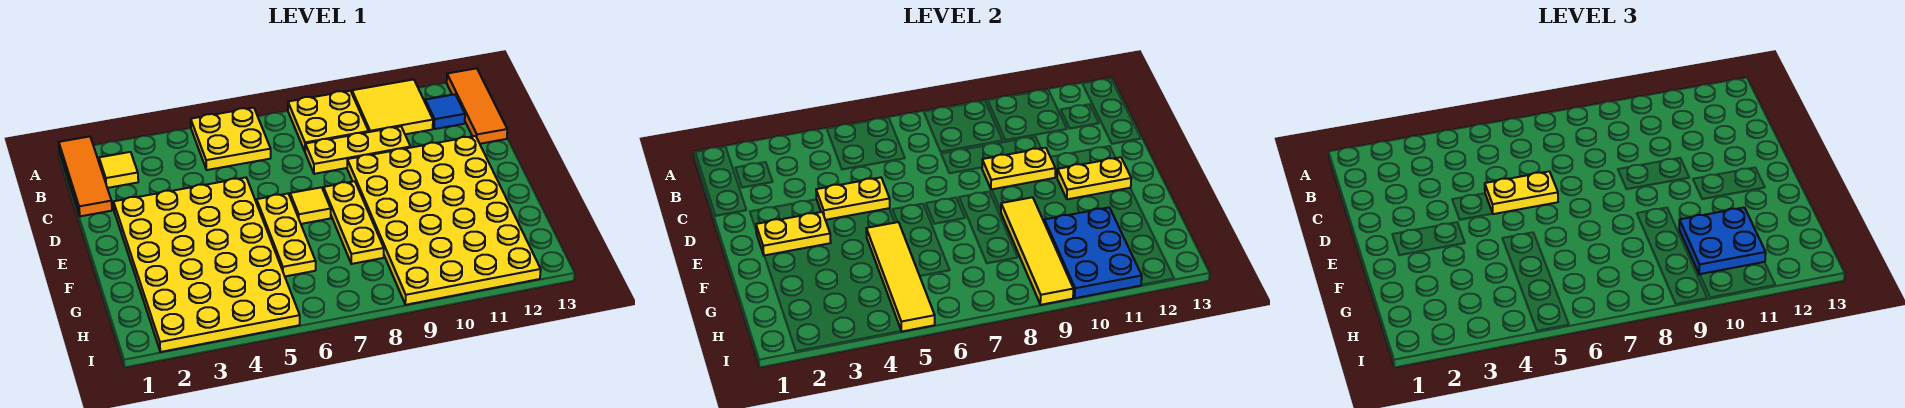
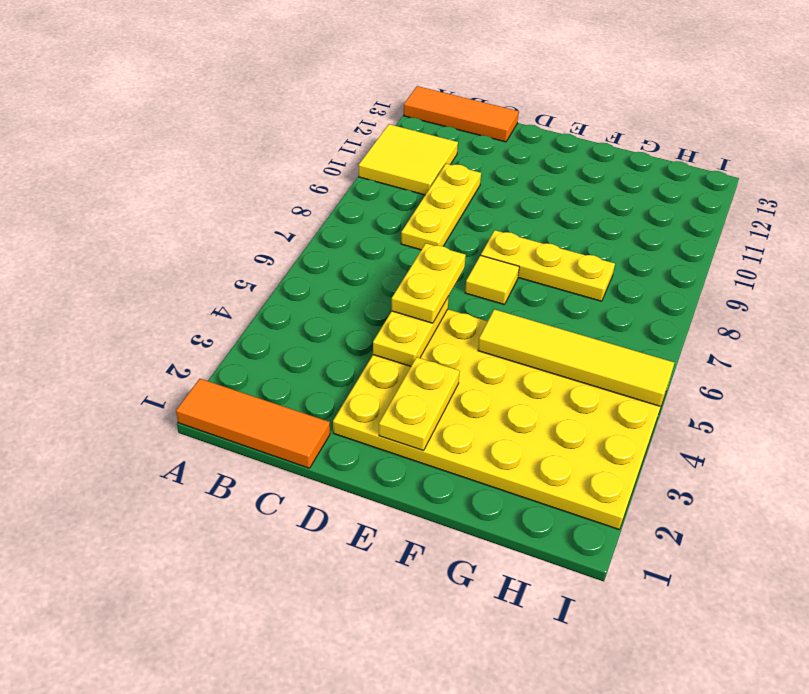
none -> yellow plate A5:B6 level 1
none -> yellow plate A8:B9 level 1
none -> yellow tile B2 level 1

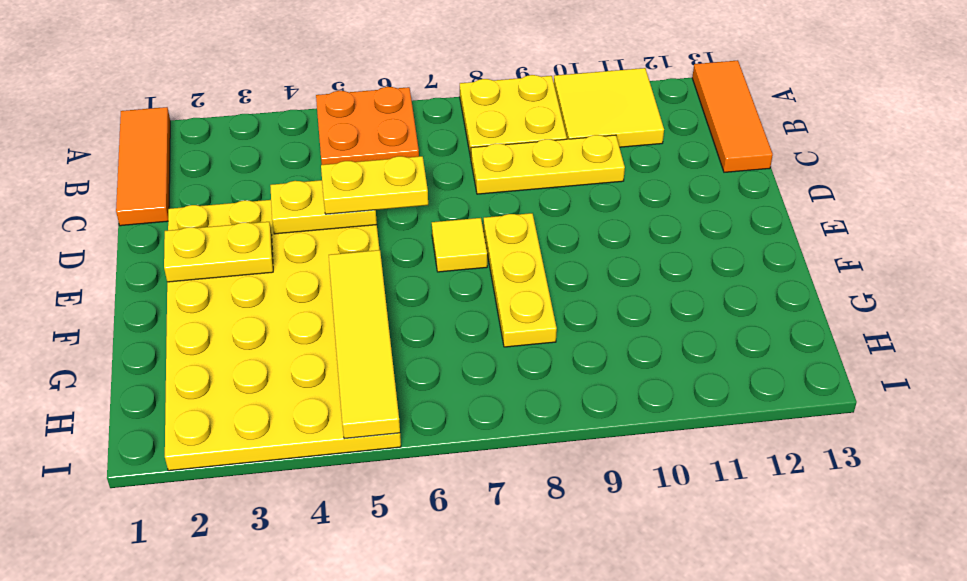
orange plate A5:B6 level 1 -> yellow plate A5:B6 level 1
none -> yellow tile B2 level 1
none -> blue tile B12 level 1
none -> yellow plate D9:I12 level 1

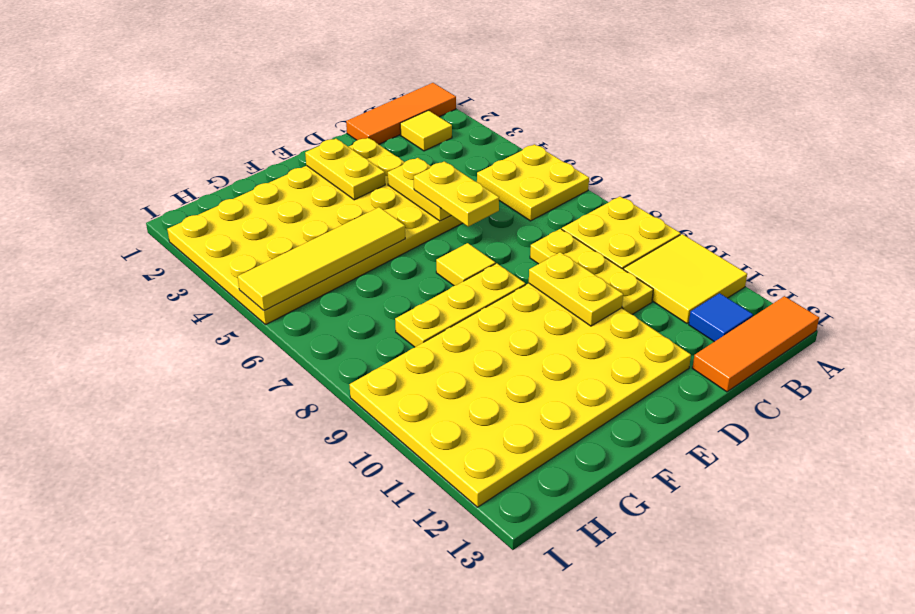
none -> yellow plate E6:G6 level 1
none -> yellow plate E11:E12 level 2
none -> yellow tile F9:I9 level 2

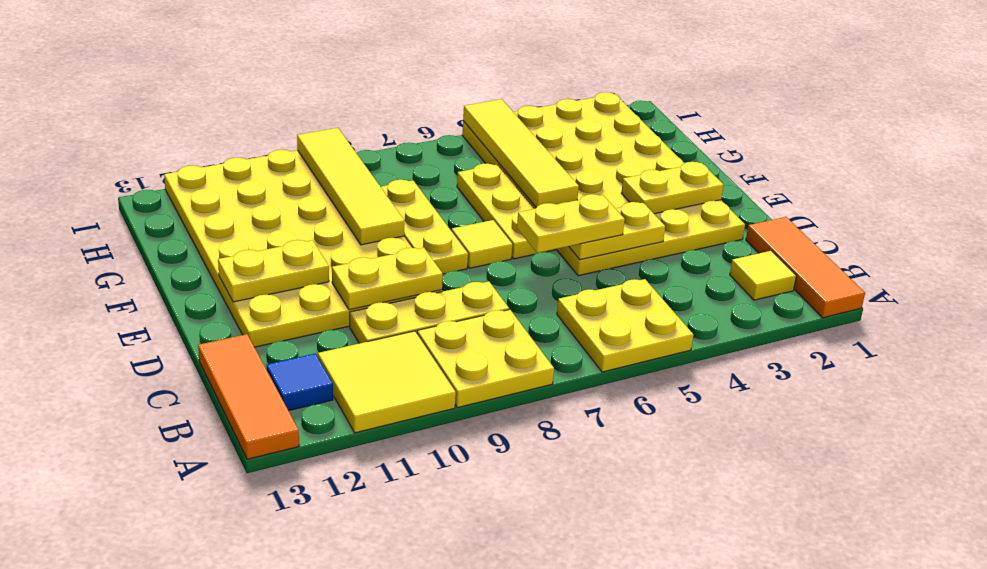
none -> blue plate G10:I11 level 2
none -> blue plate G10:H11 level 3

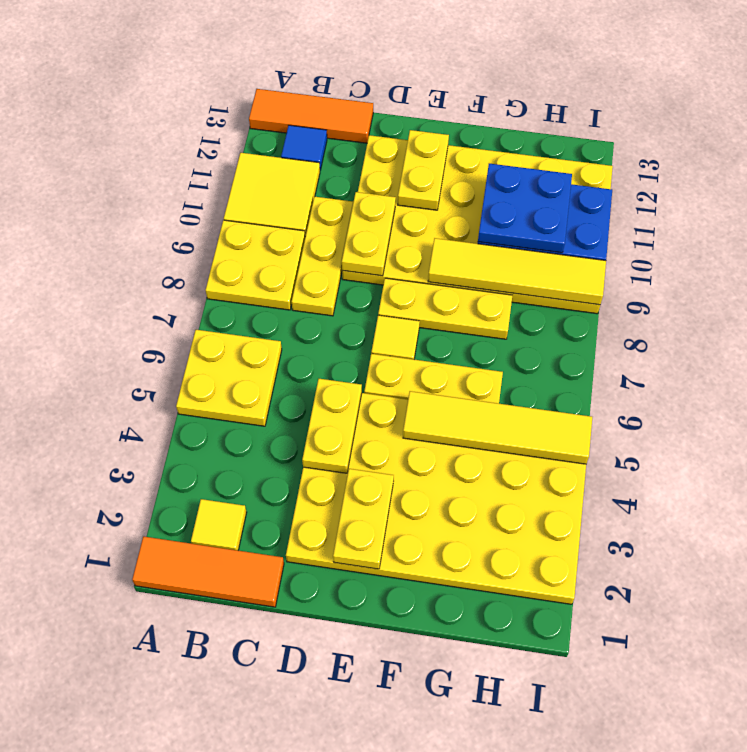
none -> yellow plate D5:D6 level 3

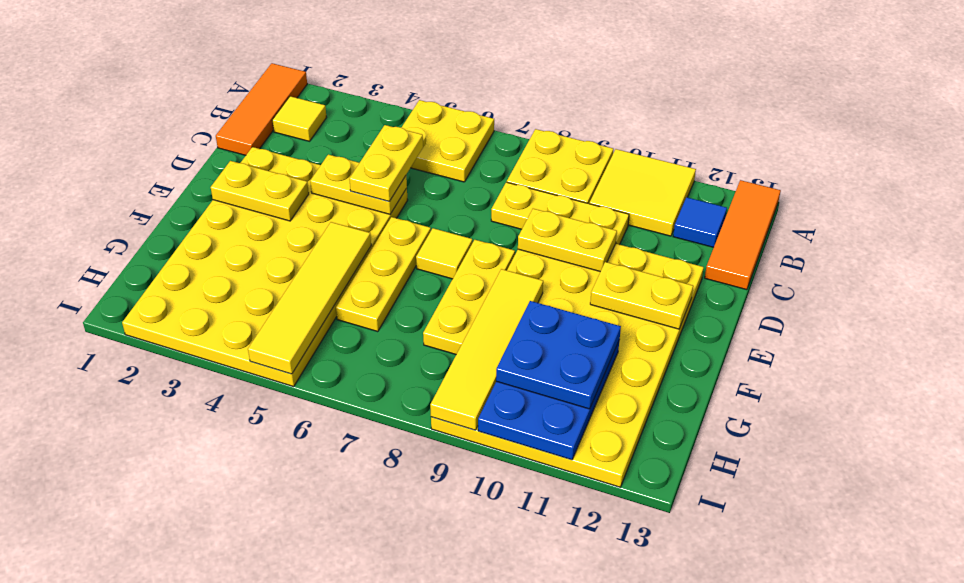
yellow plate C5:D5 level 3 -> yellow plate D5:D6 level 3

